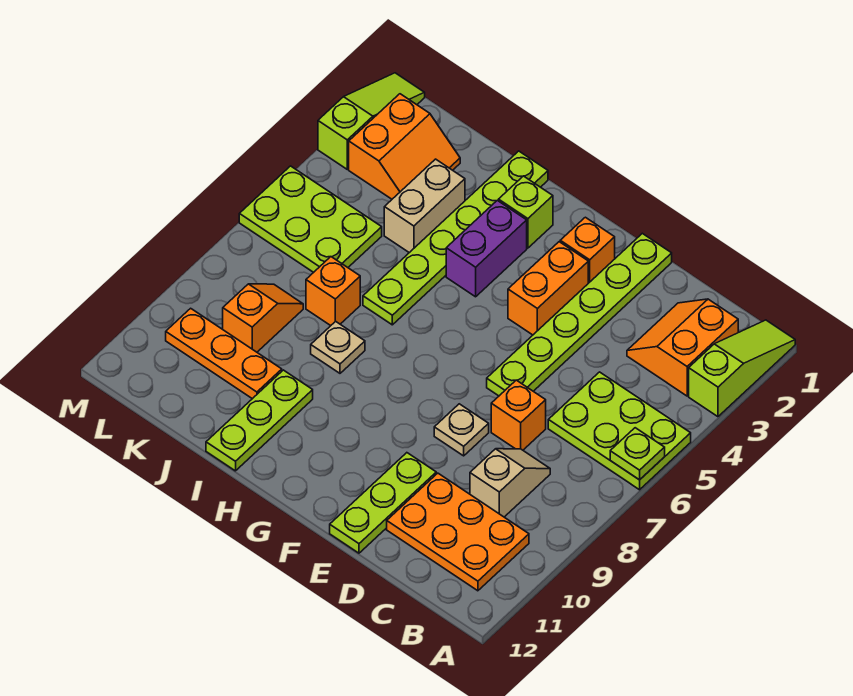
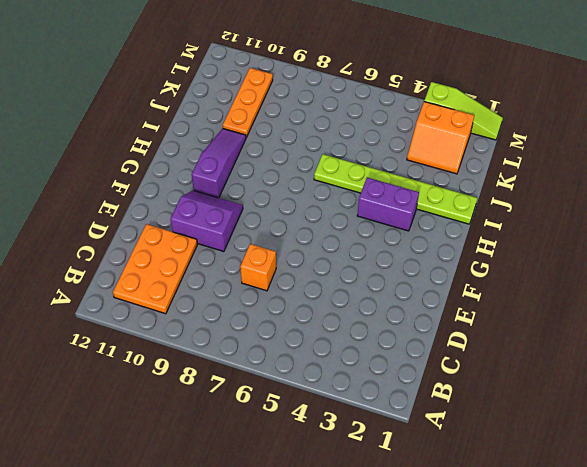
purple slope E9:F10 level 1 top E -> lime plate E10:E12 level 1
purple slope G10:I10 level 1 top G -> lime plate I10:I12 level 1
none -> lime slope A1:A3 level 1 top 3
none -> lime plate A5:C6 level 1
none -> orange slope B2:C3 level 1 top B

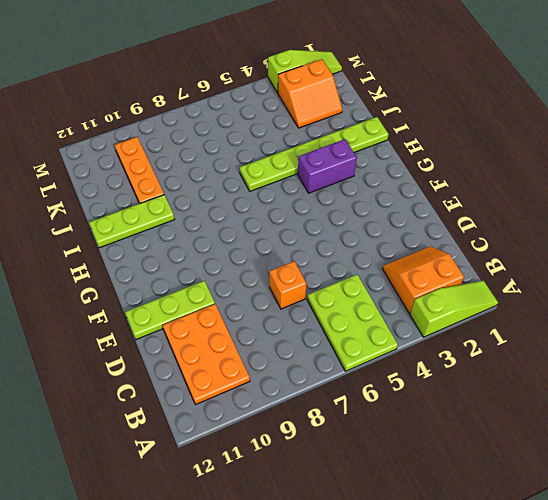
none -> tan slope C8:C9 level 1 top 9
none -> lime plate E1:E6 level 1
none -> tan plate E8 level 1

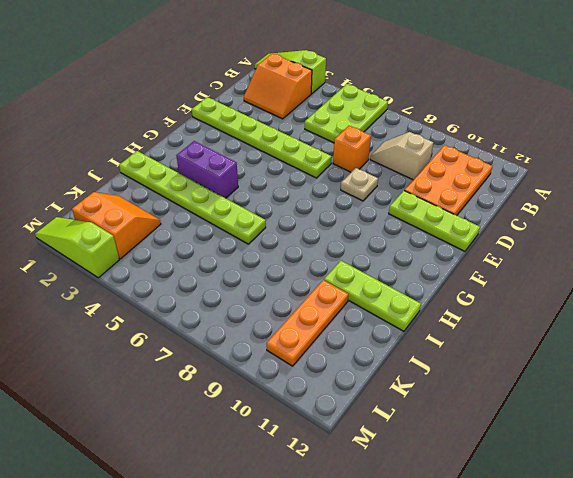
none -> orange brick F2 level 1
none -> orange brick F3:F4 level 1
none -> lime brick H2 level 1

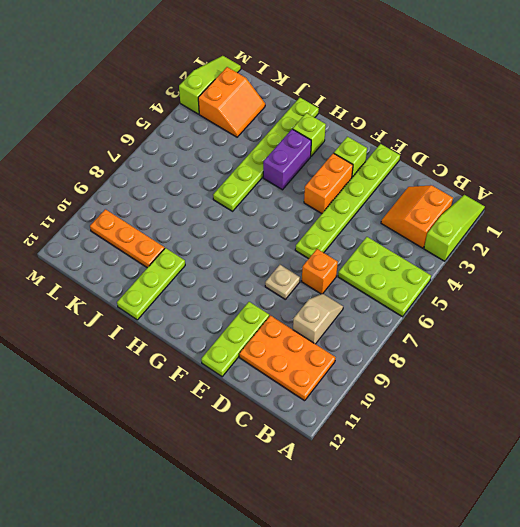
lime brick F2 level 1 -> orange brick F2 level 1
none -> tan plate I8 level 1
none -> tan brick J3:J4 level 1
none -> orange brick J7 level 1

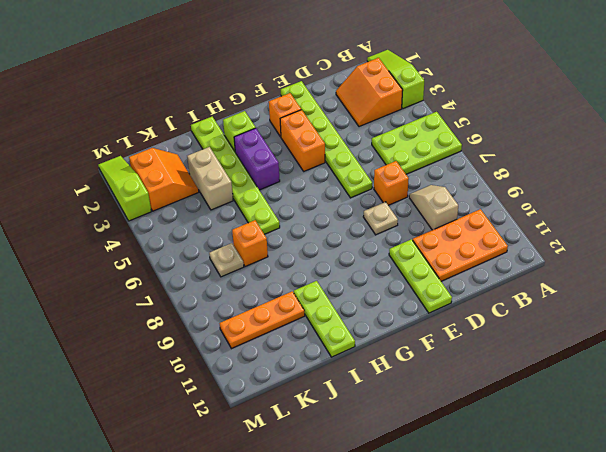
tan plate K7 level 1 -> tan plate I8 level 1
none -> lime plate K5:M6 level 1
none -> orange slope K8:K9 level 1 top 9
none -> lime plate A6 level 2

